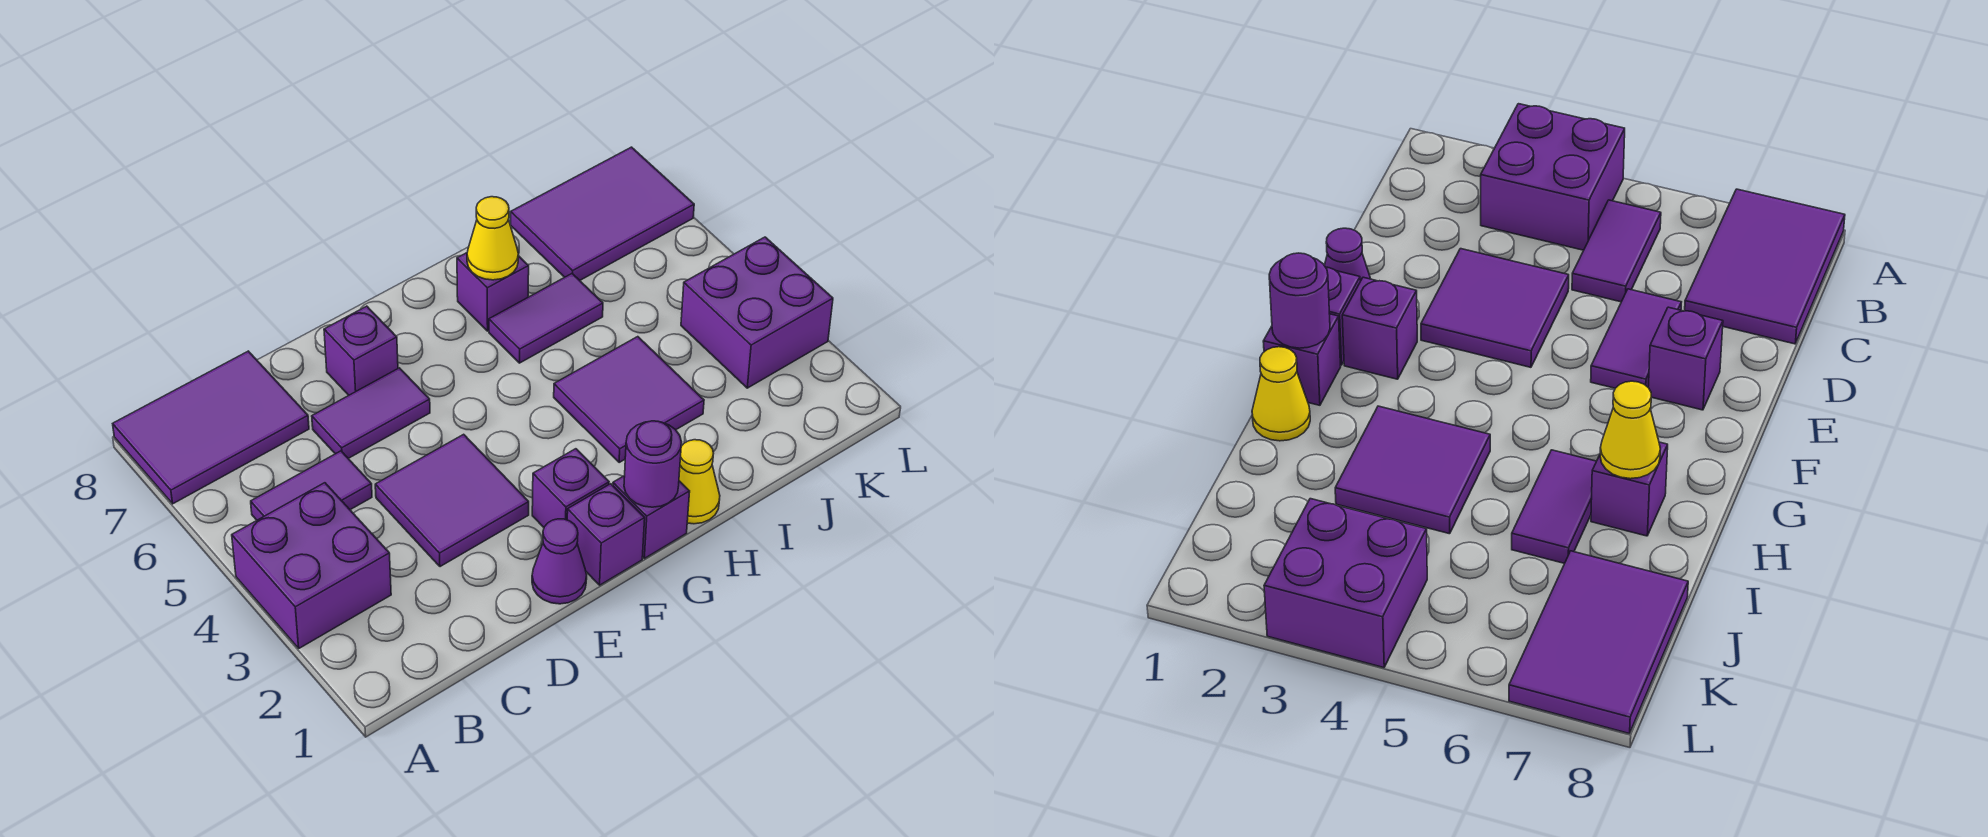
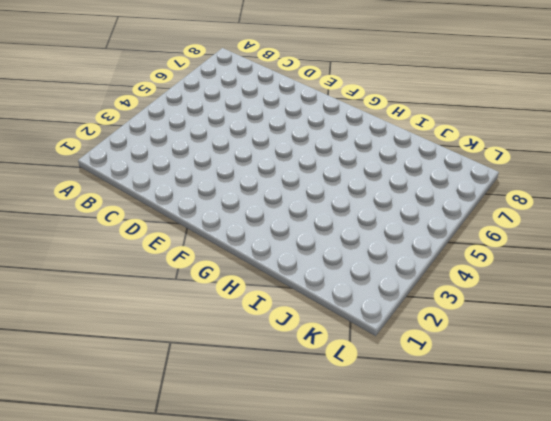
none -> purple brick A3:B4 level 1
none -> purple tile A7:C8 level 1
none -> purple tile B5:C5 level 1

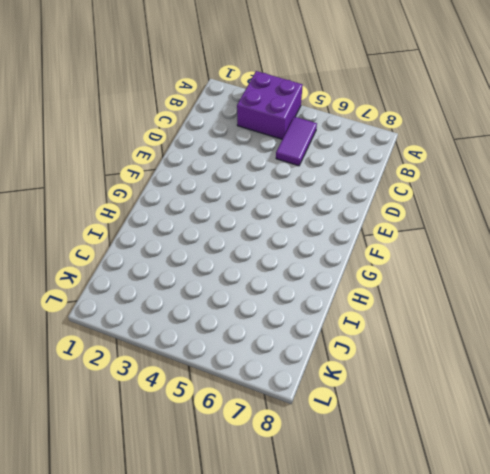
none -> purple tile A7:C8 level 1
none -> purple tile D3:E4 level 1
none -> purple tile D6:E6 level 1

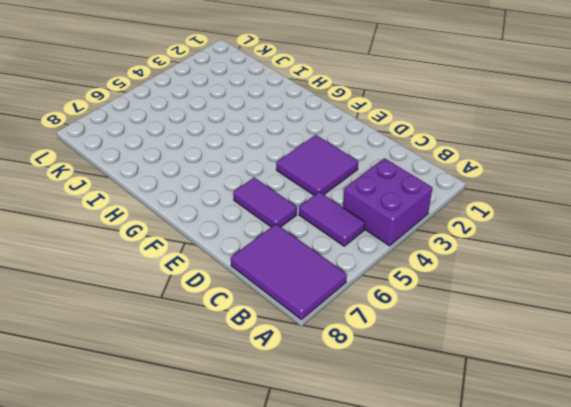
none -> purple cone E1 level 1
none -> purple brick E7 level 1
none -> purple brick F1 level 1

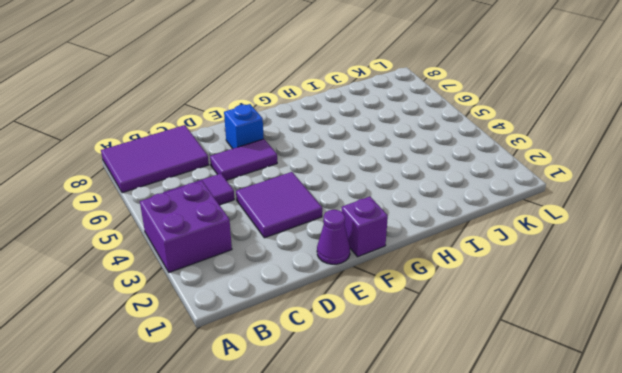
blue brick E7 level 1 -> purple brick E7 level 1
none -> purple brick F2 level 1
none -> purple brick G1 level 1
none -> yellow cone H1 level 1

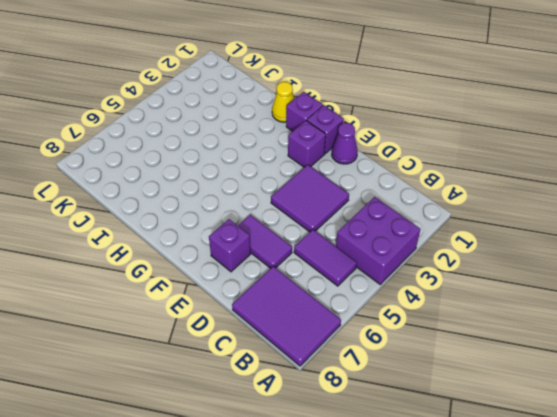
none -> purple tile H3:I4 level 1
none -> purple tile H6:I6 level 1
none -> purple brick H7 level 1

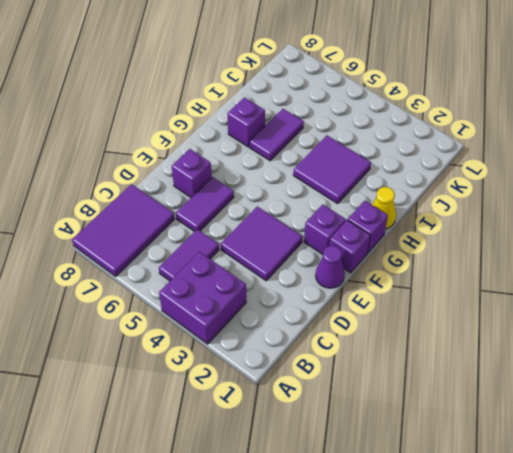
none -> purple tile J7:L8 level 1
none -> purple brick K3:L4 level 1
none -> purple round brick G1 level 2

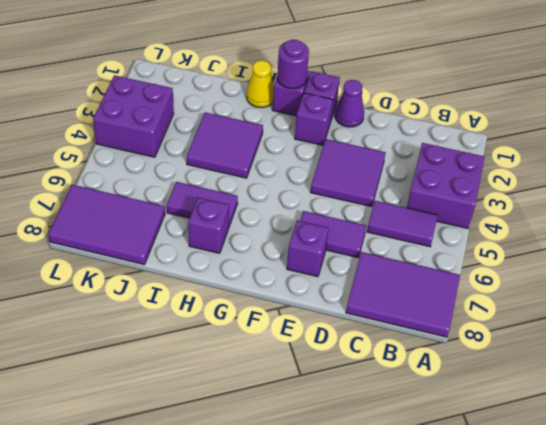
none -> yellow cone H7 level 2

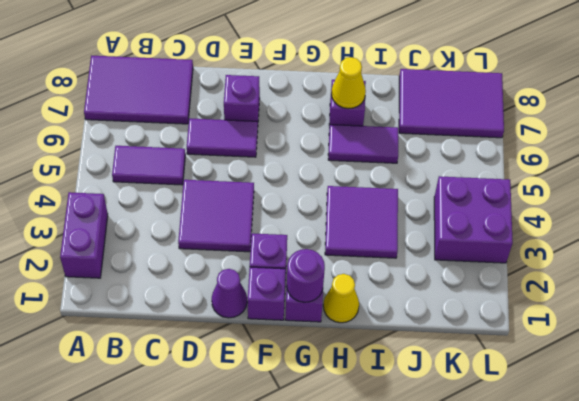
purple brick A2:A3 level 1 -> purple brick A3:B4 level 1

